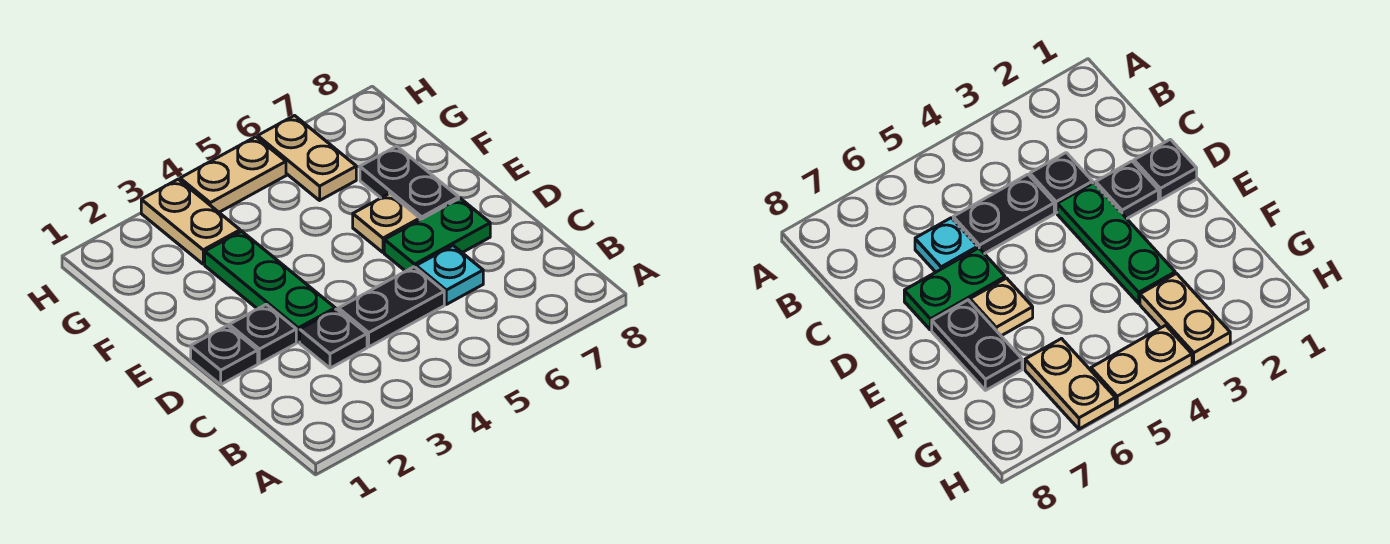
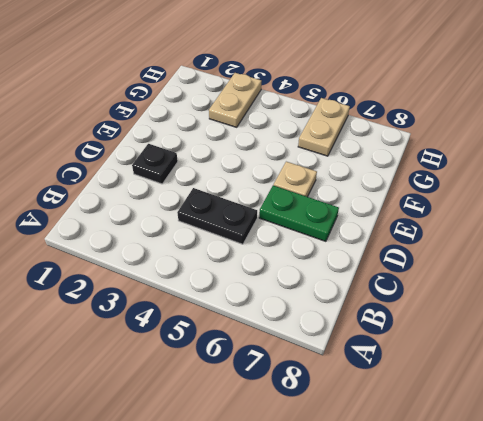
none -> black plate C3 level 1
none -> cyan plate C6 level 1
none -> black plate D1 level 1

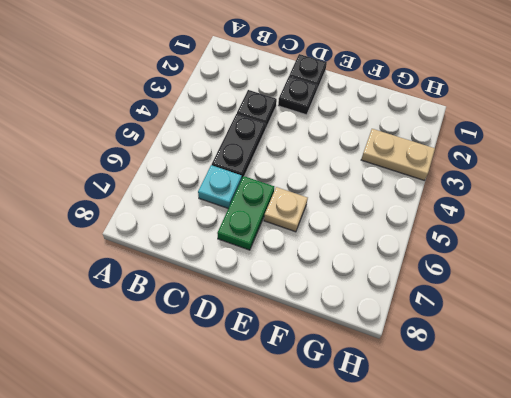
none -> green plate D3:F3 level 1
none -> black plate E7:F7 level 1
none -> tan plate G6:H6 level 1

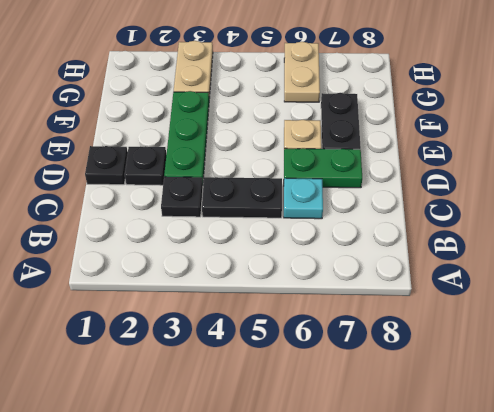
none -> tan plate H4:H5 level 1

